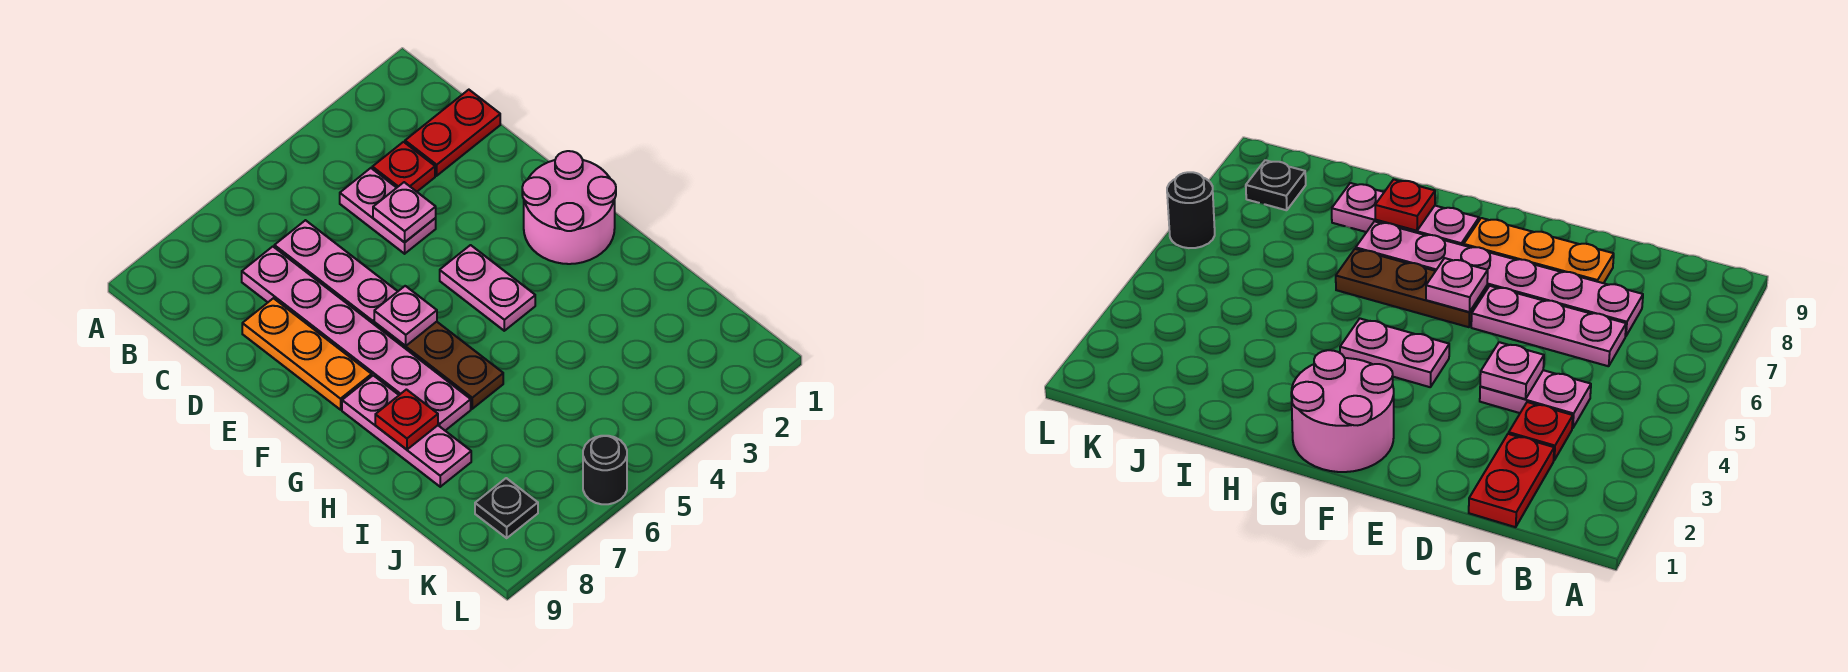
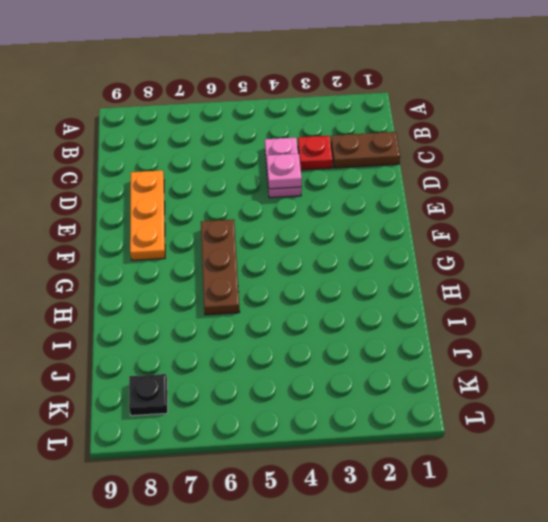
brown plate C1:C2 level 1 -> red plate C1:C2 level 1
none -> pink plate C6:E6 level 1
none -> pink plate C7:H7 level 1
none -> pink round brick F1:G2 level 1

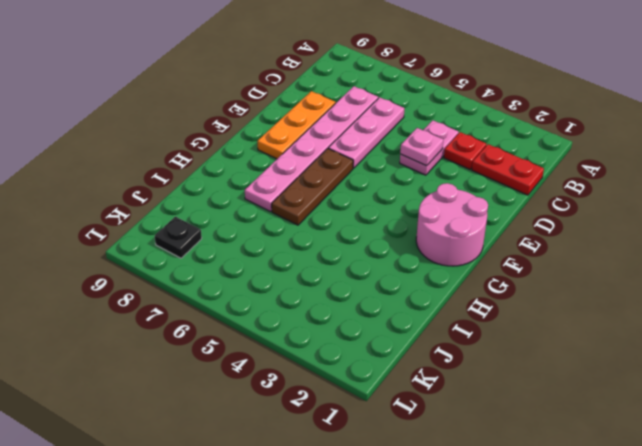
none -> pink plate F4:G4 level 1
none -> pink plate G8:I8 level 1
none -> black round brick L6 level 1

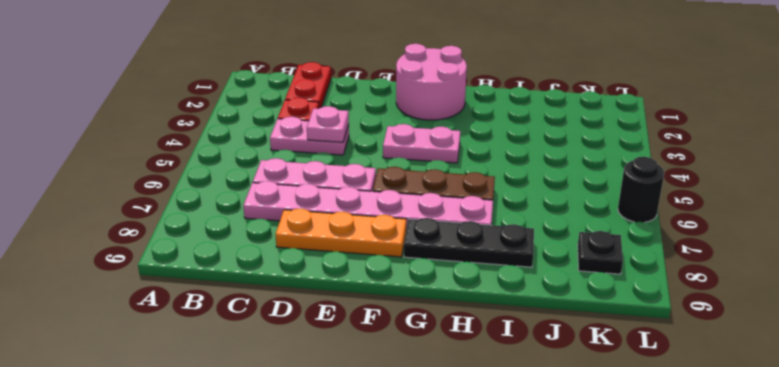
black plate G8:I8 level 1 -> pink plate G8:I8 level 1
none -> pink plate F6 level 2
none -> red plate H8 level 2

